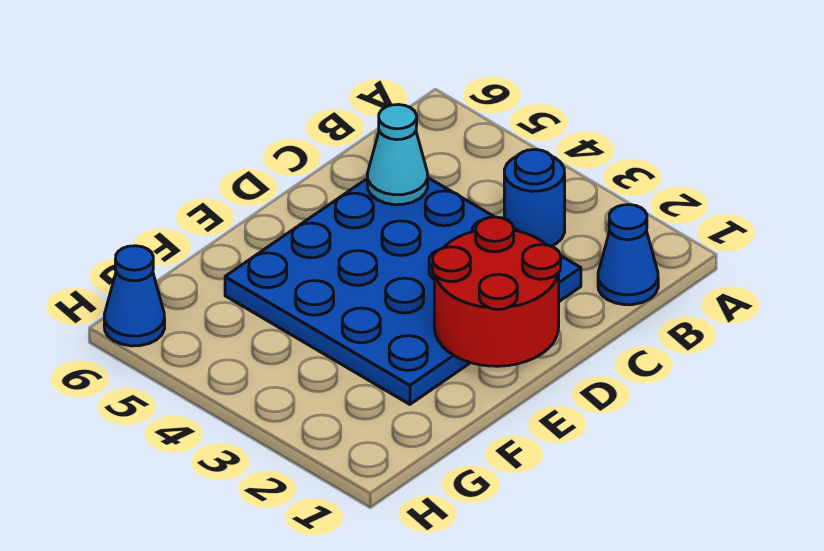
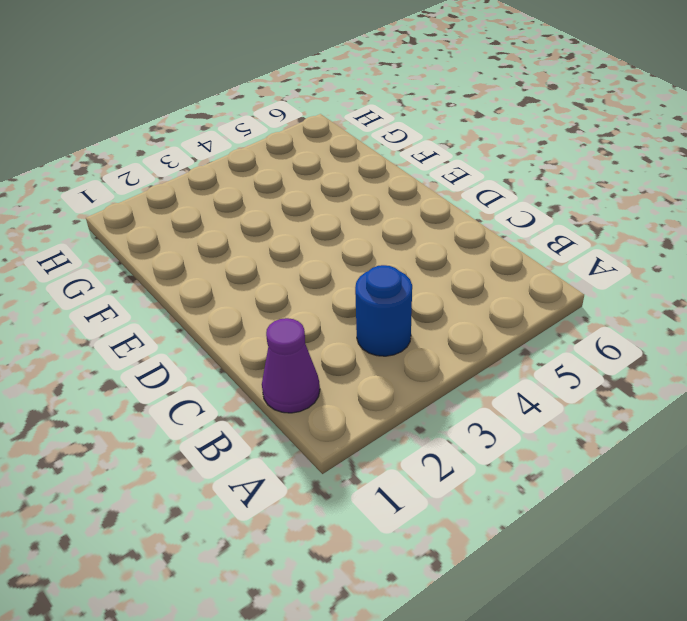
purple cone B1 level 1 -> blue cone B1 level 1
none -> blue plate C2:F5 level 1
none -> blue cone H6 level 1

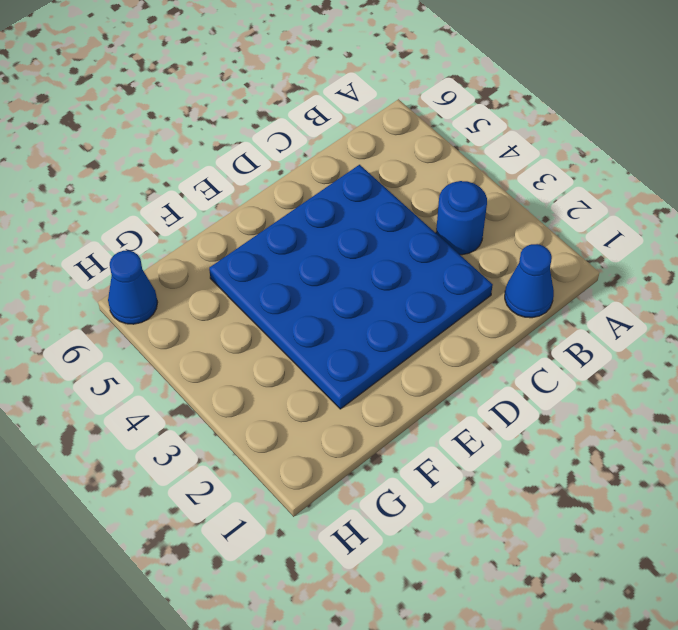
none -> cyan cone C5 level 2
none -> red round brick D1:E2 level 2

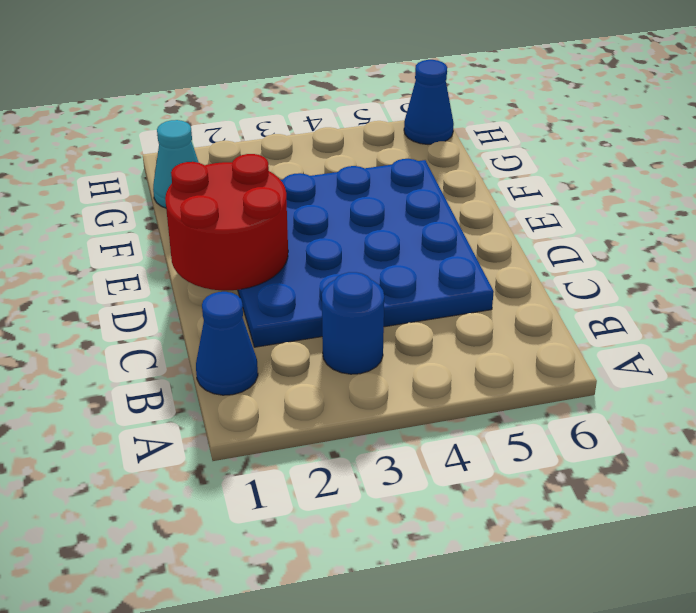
cyan cone G1 level 1 -> cyan cone C5 level 2

